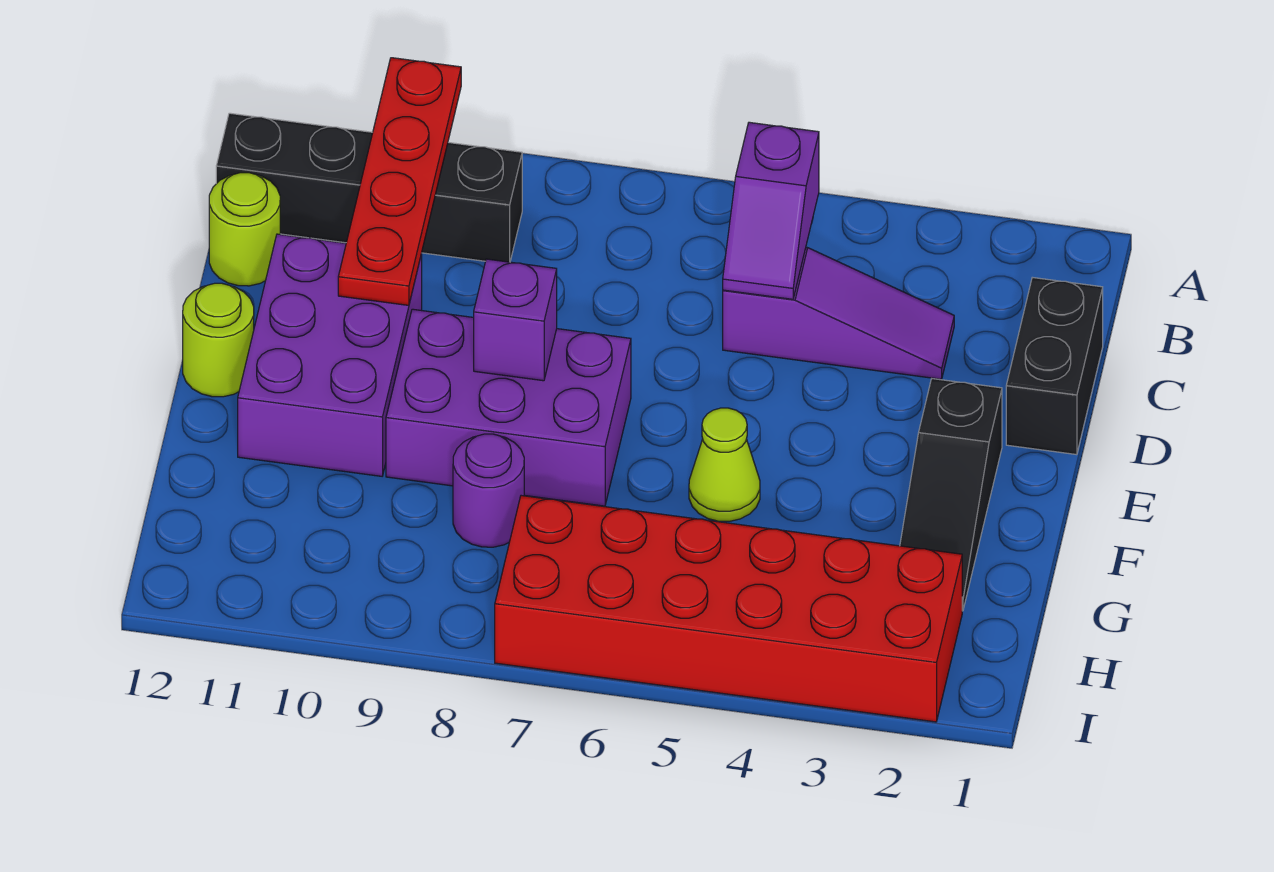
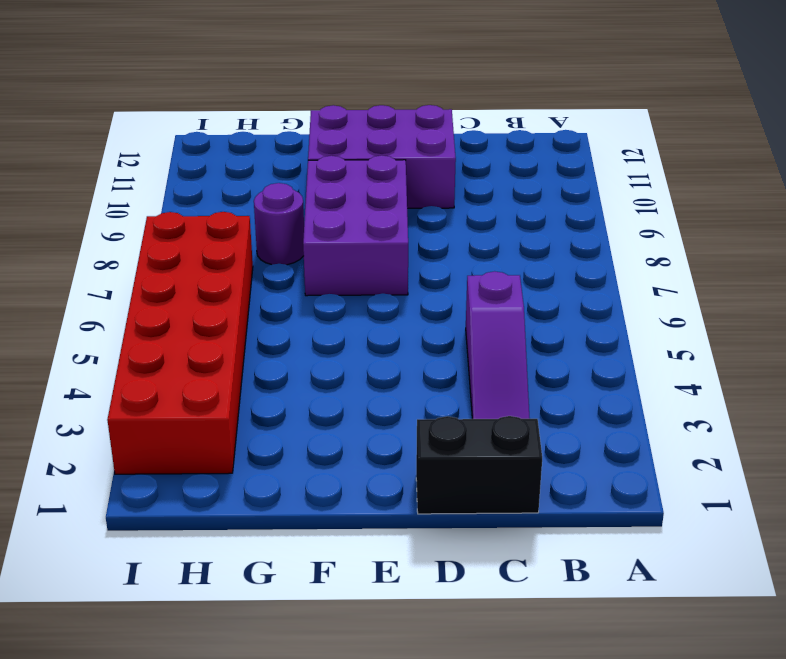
none -> black brick B9:B12 level 1
none -> lime round brick C12 level 1
none -> black slope E2:G2 level 1 top E

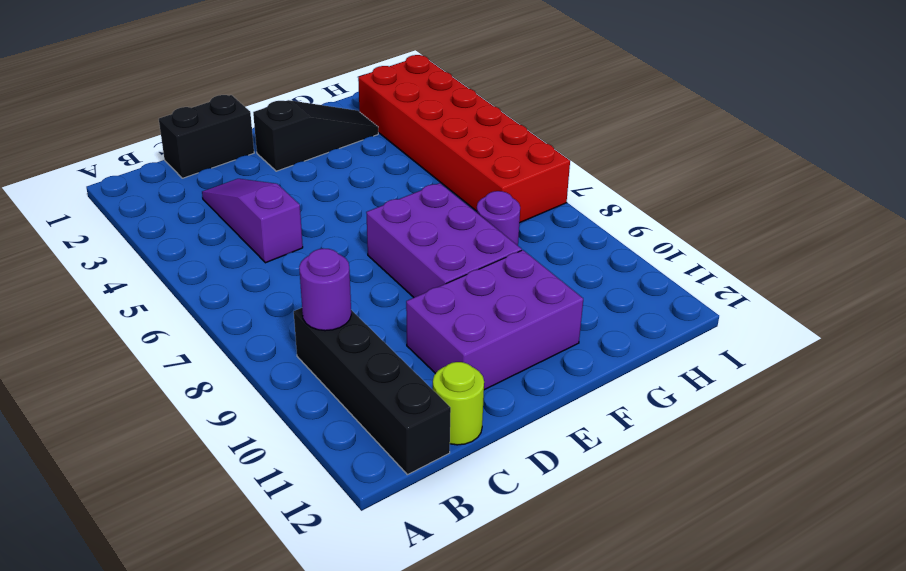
purple round brick B9 level 2 -> none
none -> lime round brick E12 level 1
none -> lime cone F5 level 1
none -> red plate A10:D10 level 2

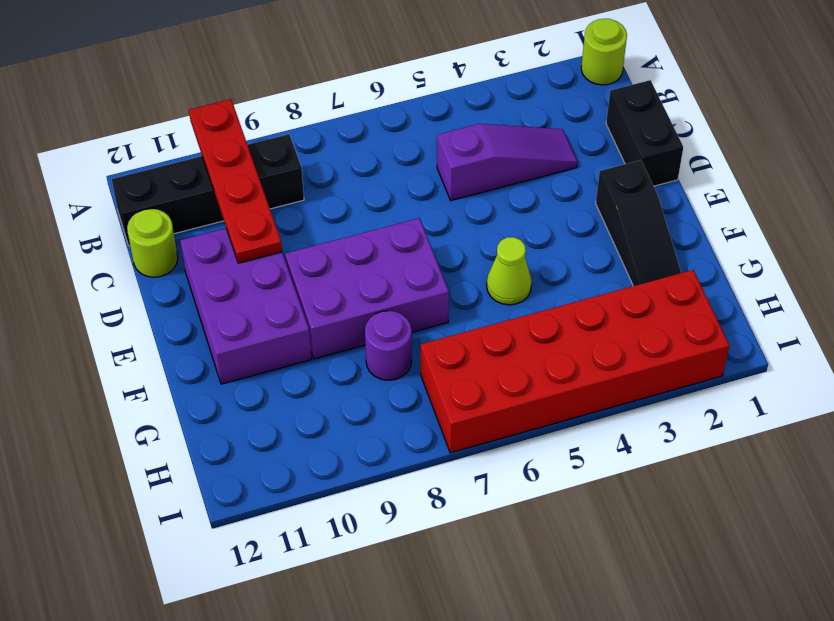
lime round brick A1 level 1 -> lime round brick E12 level 1
none -> purple slope B5:C5 level 2 top B
none -> purple brick E8 level 2

